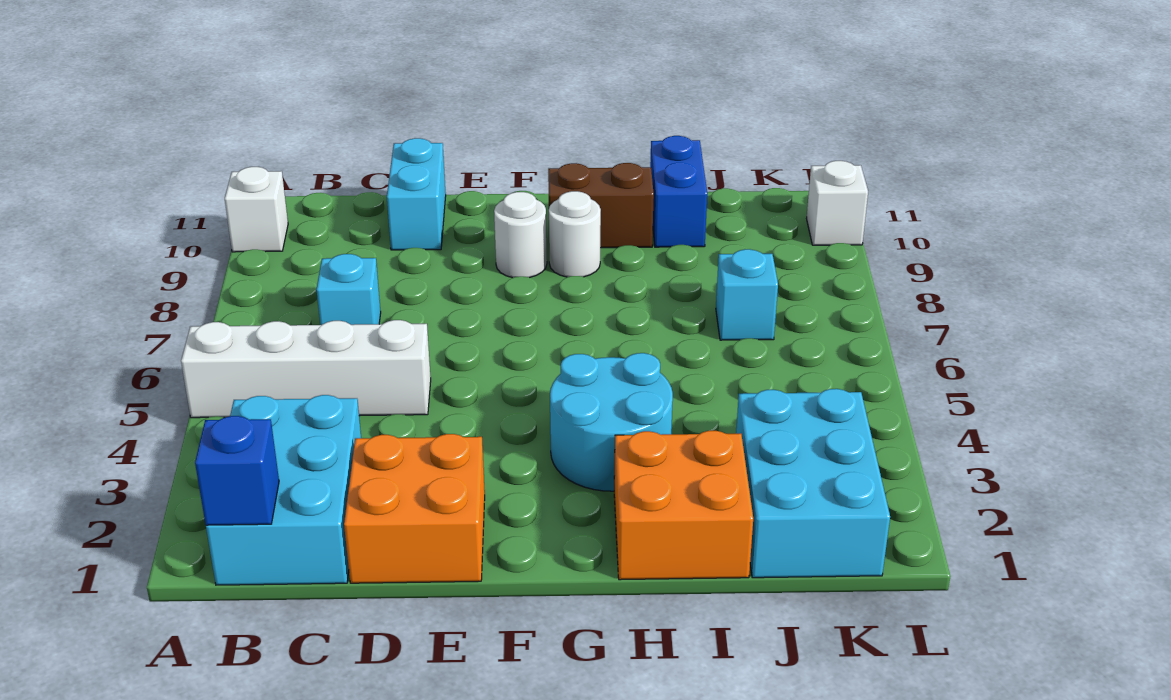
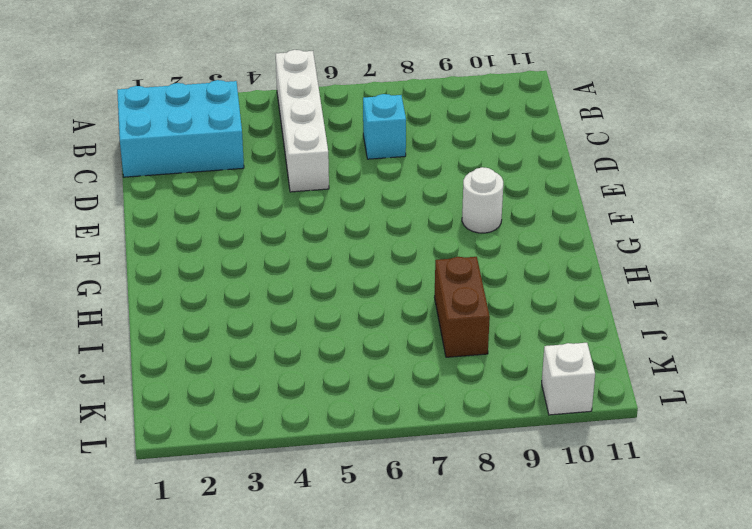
brown brick I8:J8 level 1 -> brown brick G10:H10 level 1
none -> white brick A10 level 1
none -> orange brick D1:E2 level 1
none -> cyan brick D10:D11 level 1

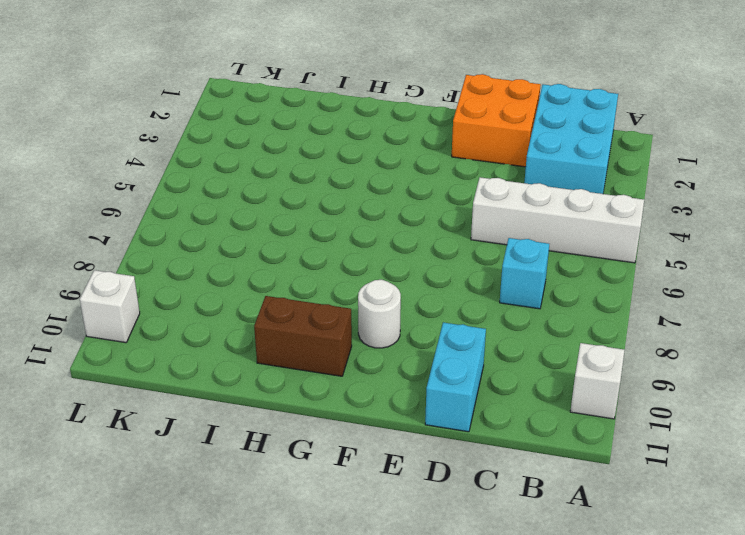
none -> cyan round brick G3:H4 level 1
none -> white round brick G9 level 1
none -> orange brick H1:I2 level 1

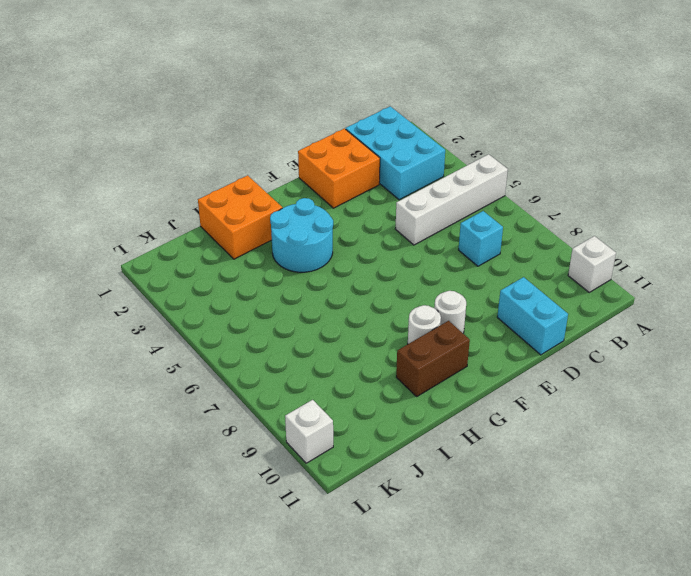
none -> blue brick I10:I11 level 1
none -> cyan brick J1:K3 level 1
none -> cyan brick J7 level 1

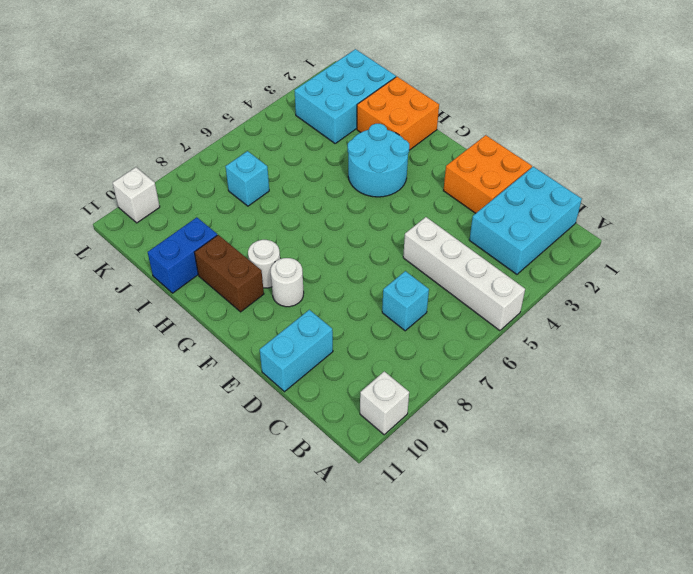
none -> blue brick B1 level 2

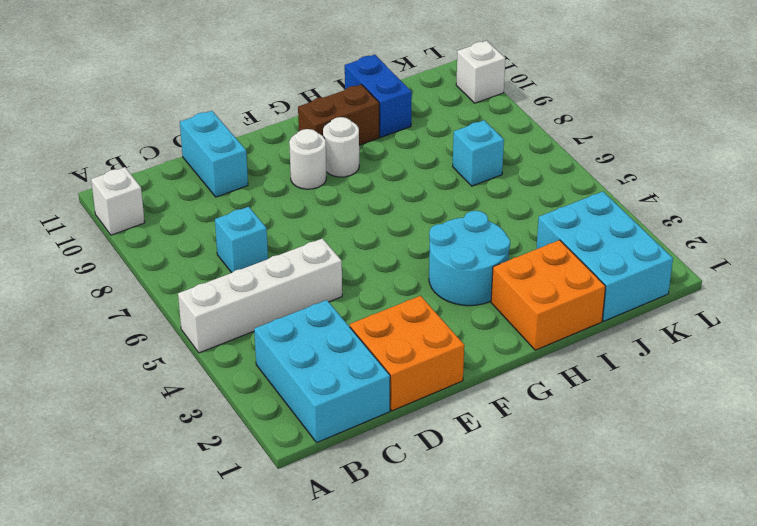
none -> blue brick B1 level 2

